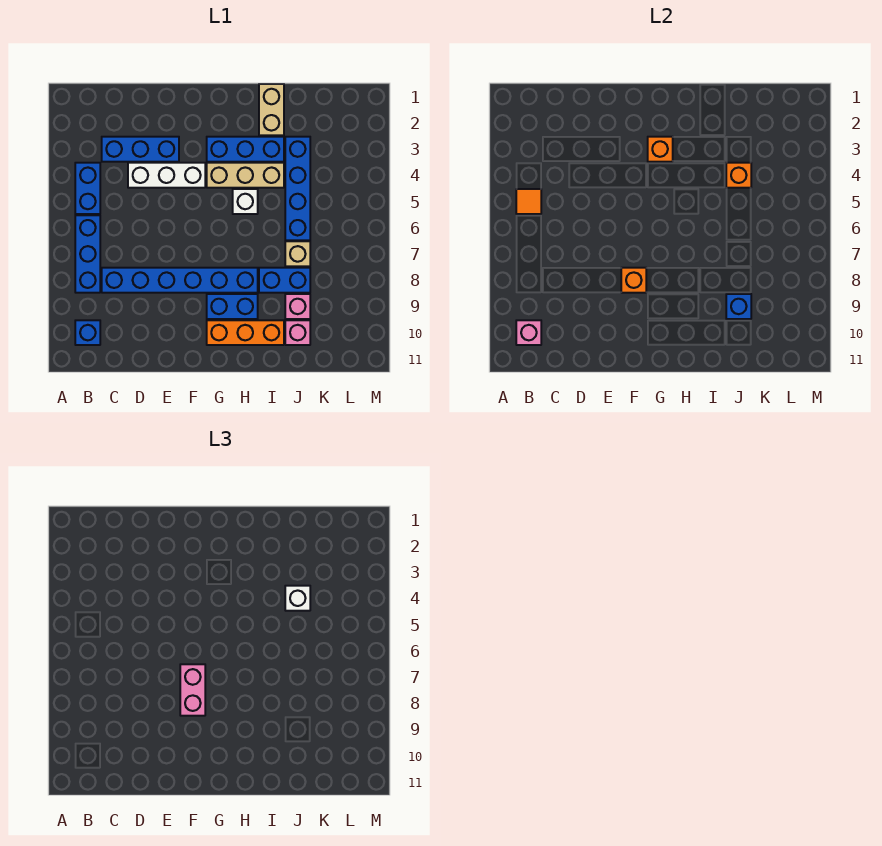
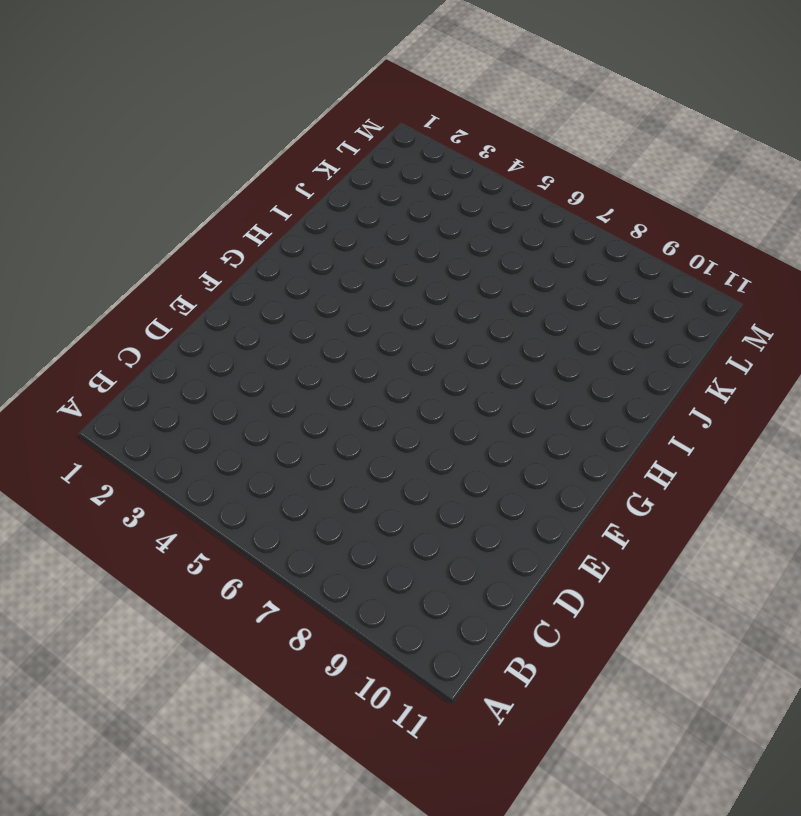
none -> blue brick B4:B5 level 1
none -> blue brick B6:B8 level 1
none -> blue brick B10 level 1

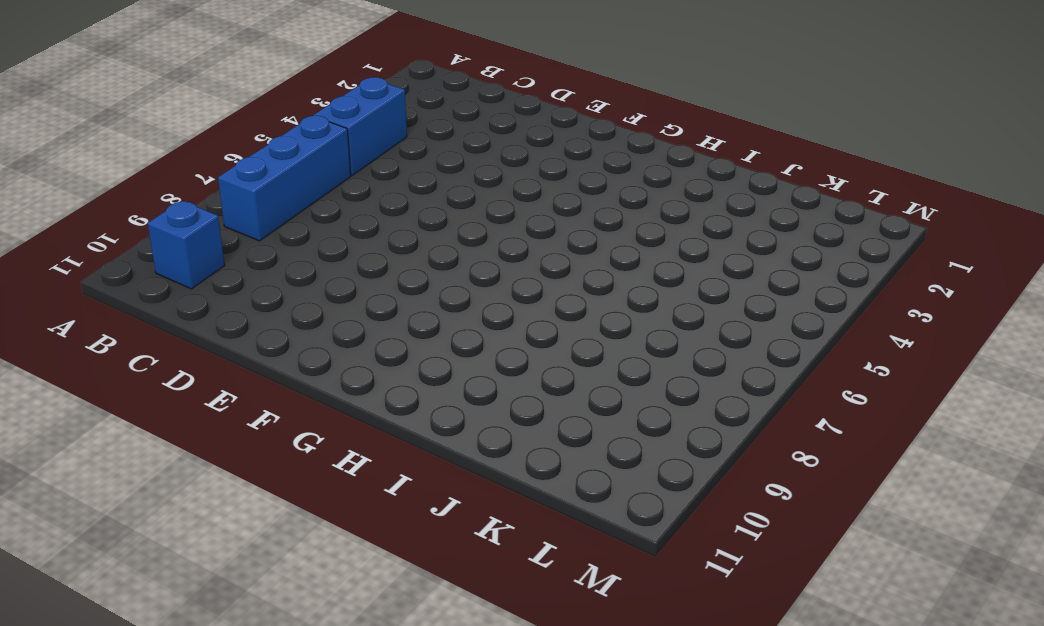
none -> blue brick C3:E3 level 1
none -> blue brick C8:H8 level 1
none -> white brick D4:F4 level 1

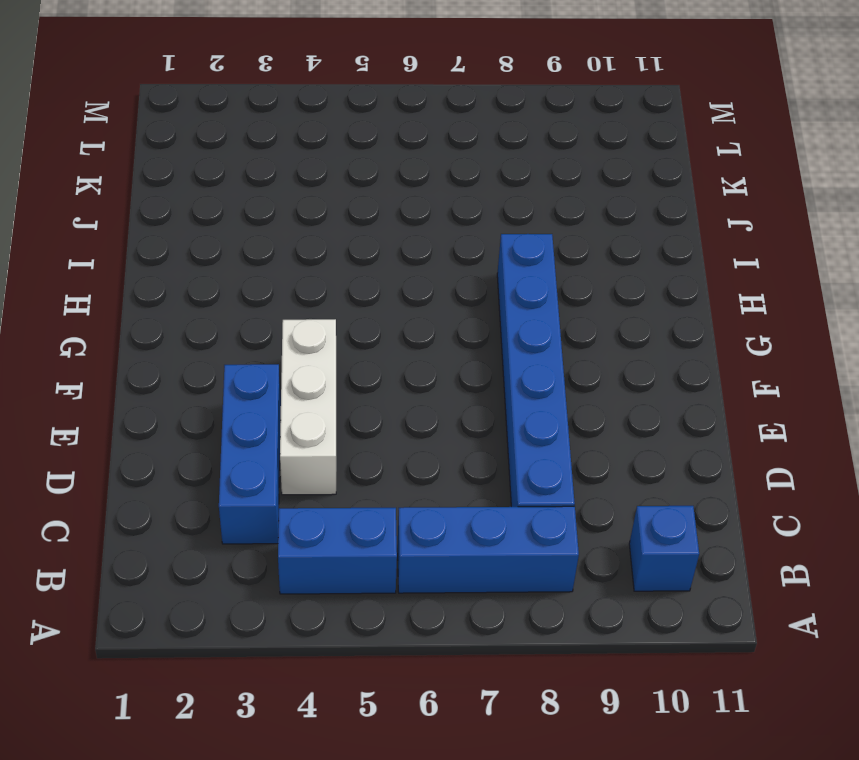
none -> blue brick G3:I3 level 1
none -> tan brick G4:I4 level 1
none -> blue brick G9:H9 level 1

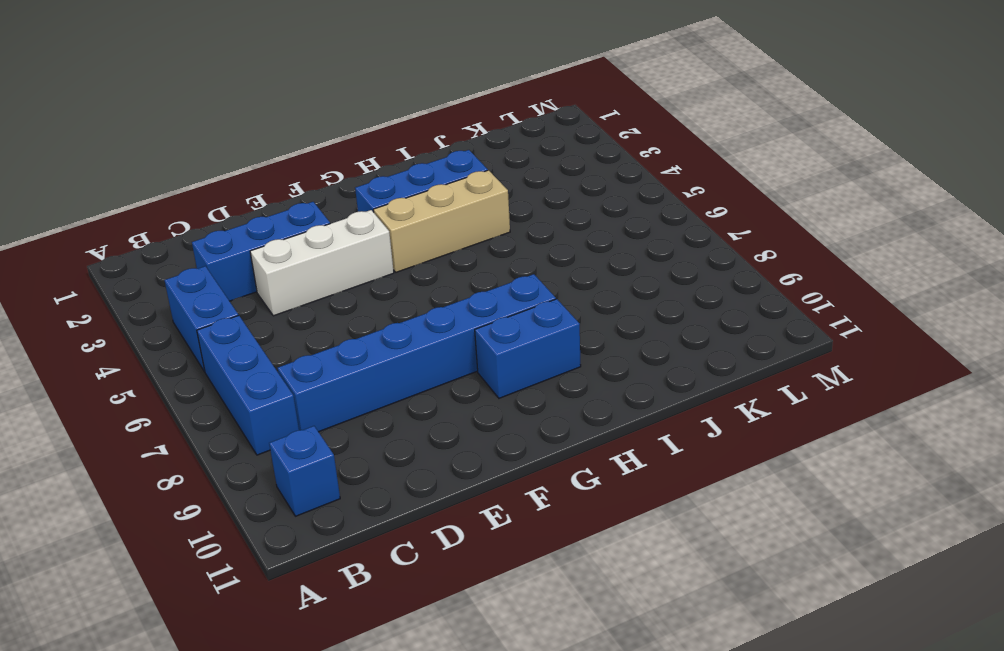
none -> orange brick G10:I10 level 1
none -> white brick H5 level 1
none -> tan brick I1:I2 level 1

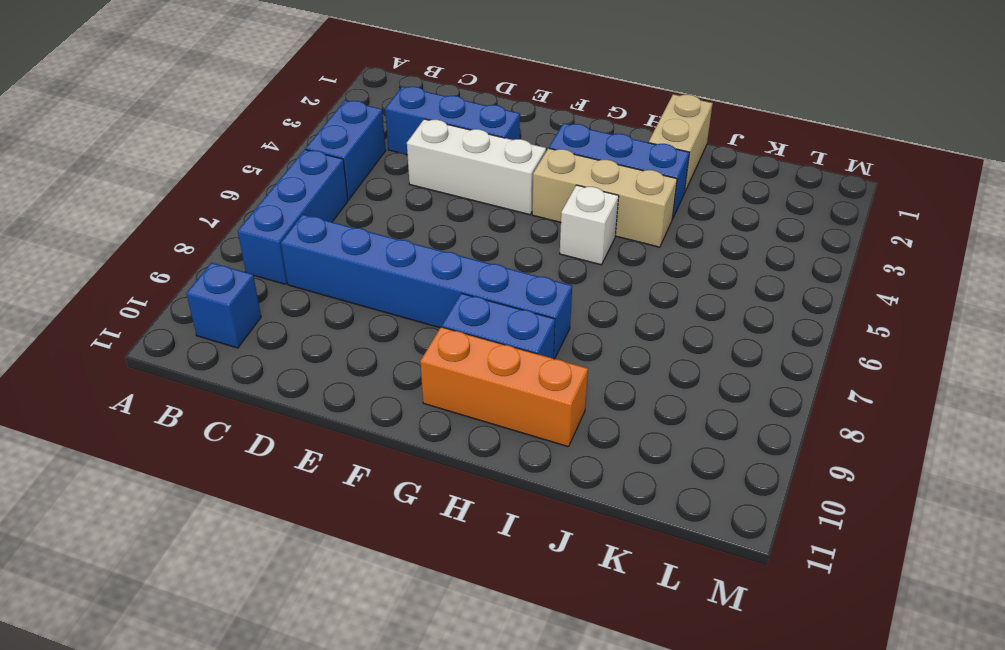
none -> blue brick I8:J8 level 1
none -> blue brick J3:J6 level 1
none -> tan brick J7 level 1

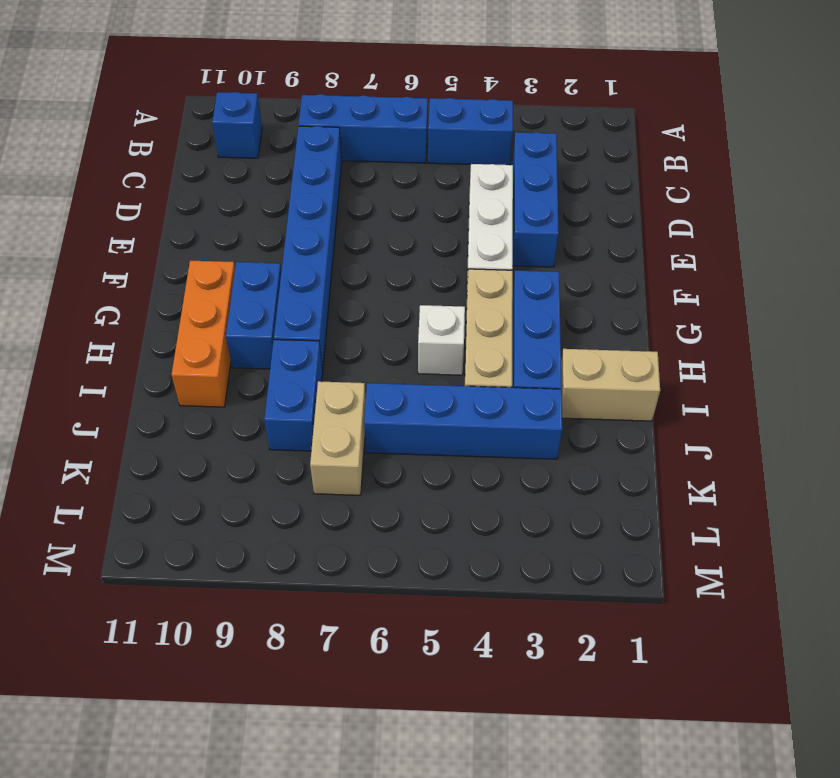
tan brick J7:K7 level 1 -> tan brick J7 level 1
none -> pink brick J9 level 1
none -> pink brick J10 level 1
none -> orange tile B5 level 2

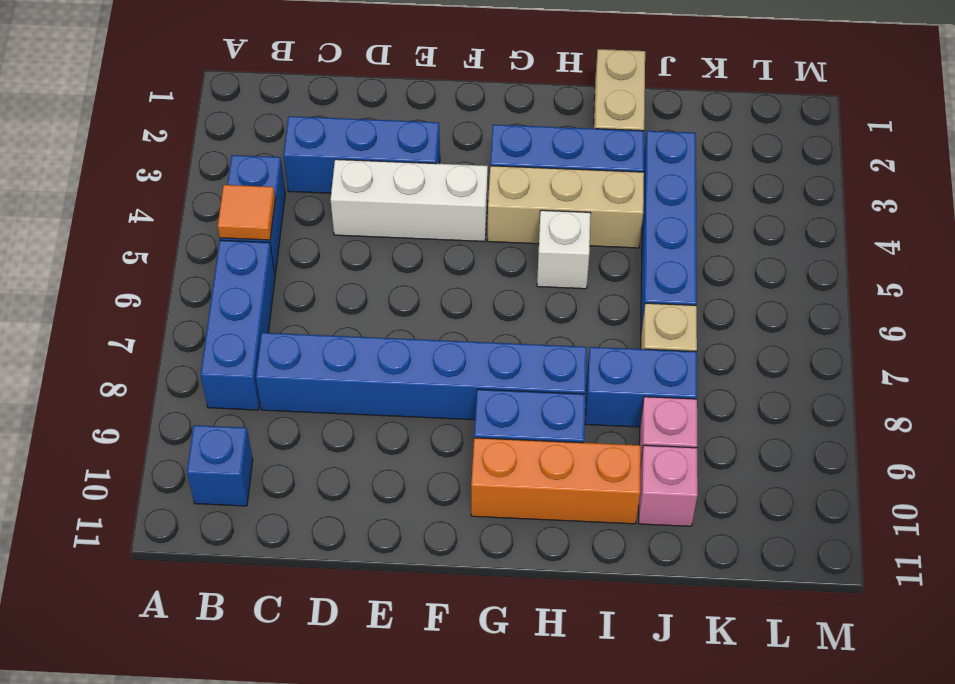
none -> pink brick B10 level 2
none -> orange brick F8 level 2
none -> orange brick G3 level 2

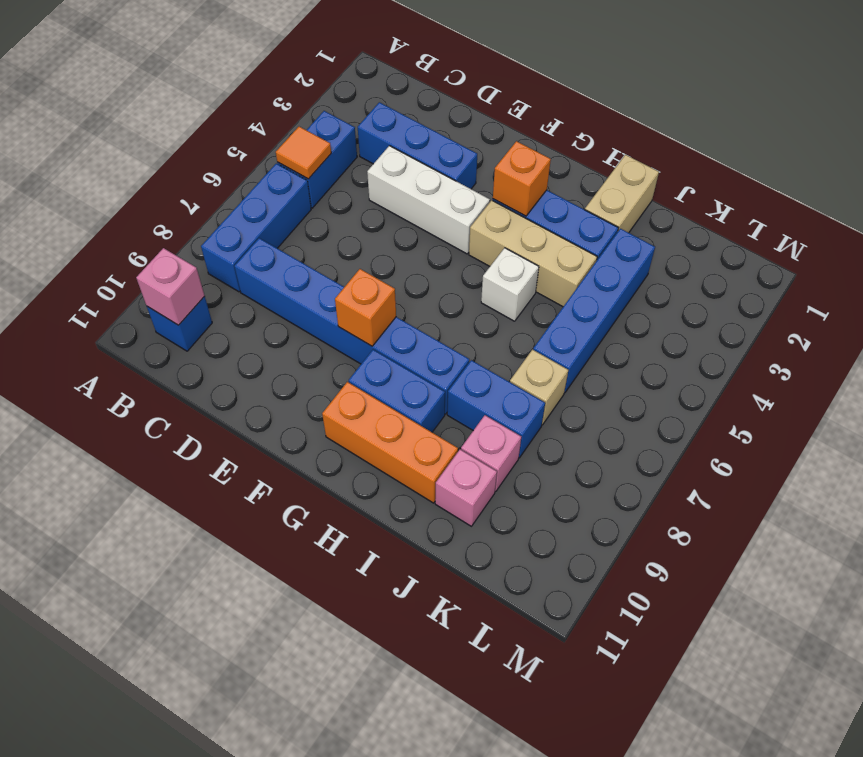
none -> orange brick J4 level 2
none -> blue brick J9 level 2
none -> pink brick F7:F8 level 3

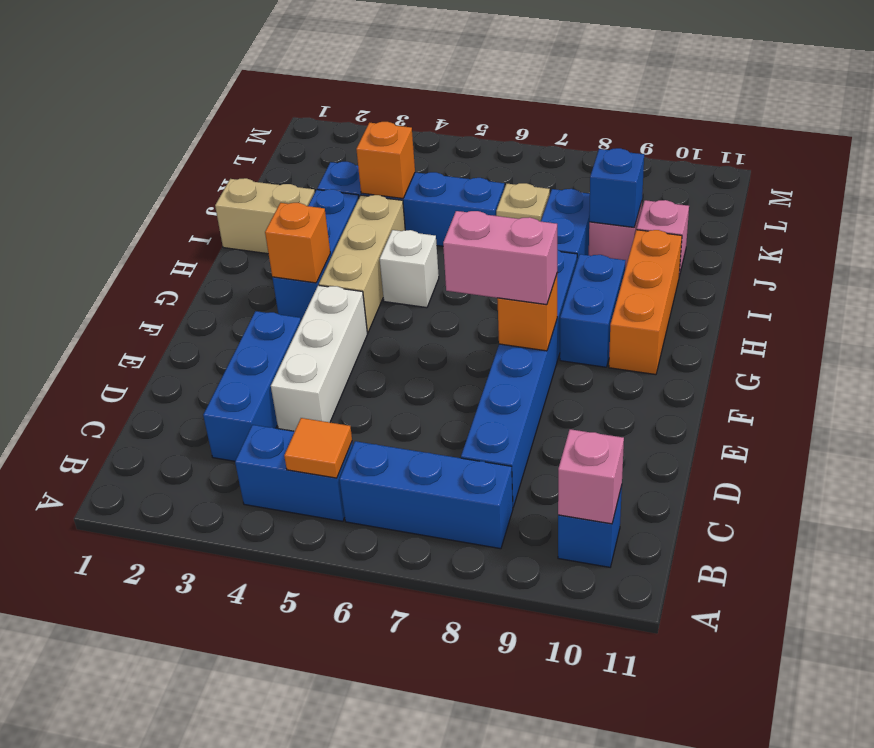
none -> white brick J4 level 3

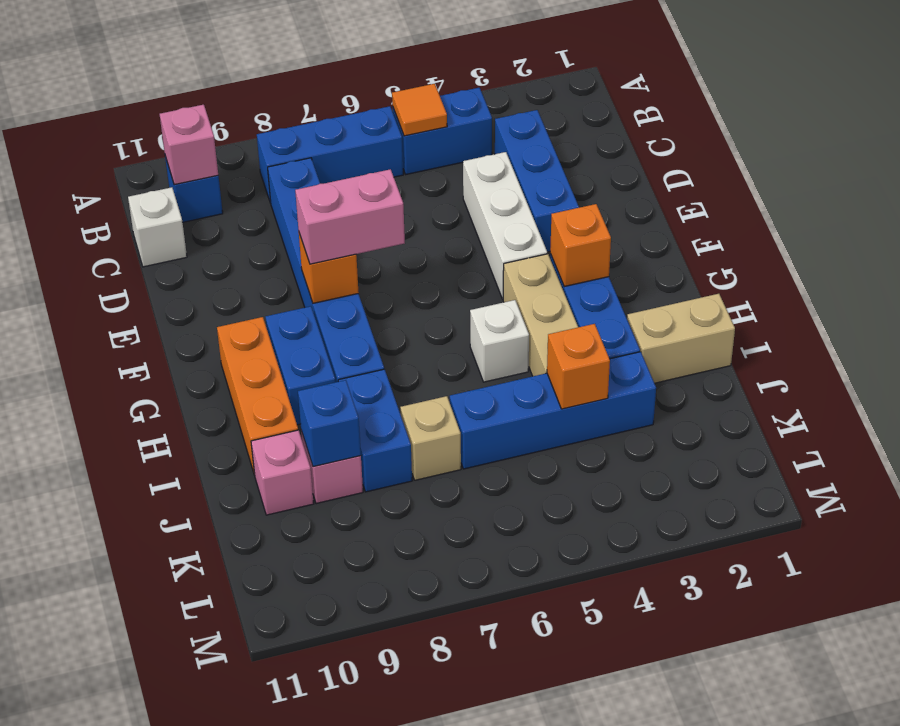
white brick C11 level 1 -> white brick J4 level 3

